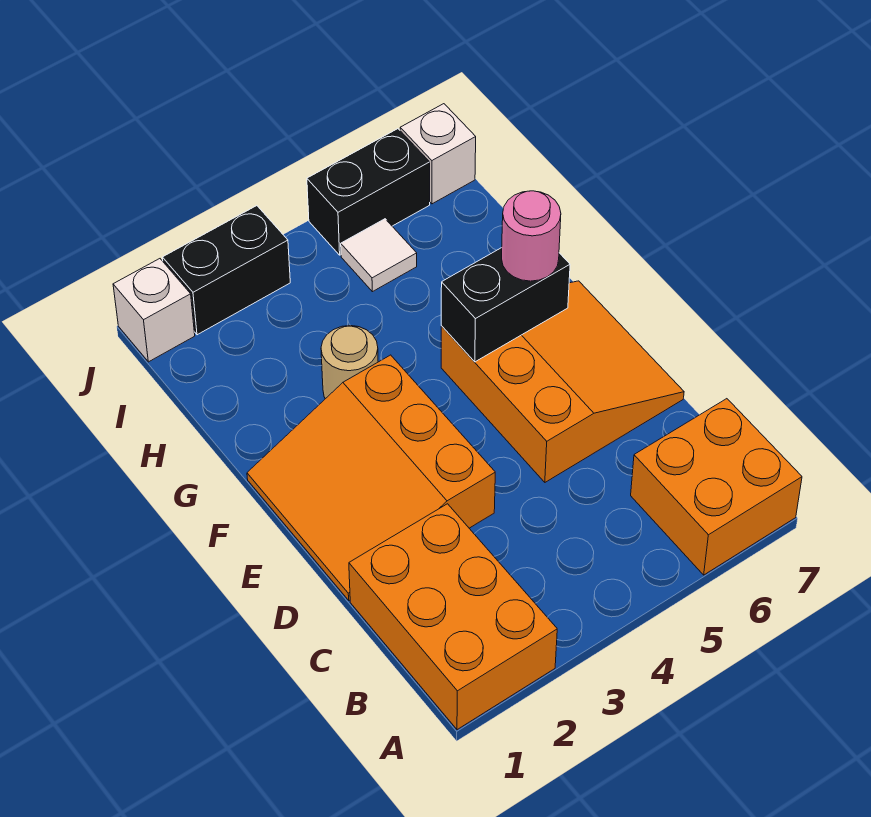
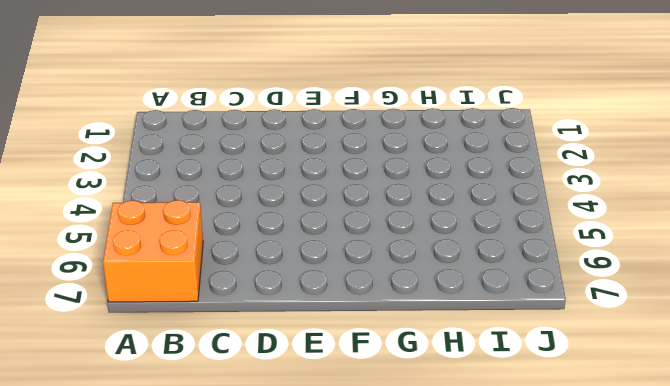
none -> orange brick A1:C2 level 1
none -> orange slope D1:F3 level 1 top 3
none -> orange slope D5:F7 level 1 top 5

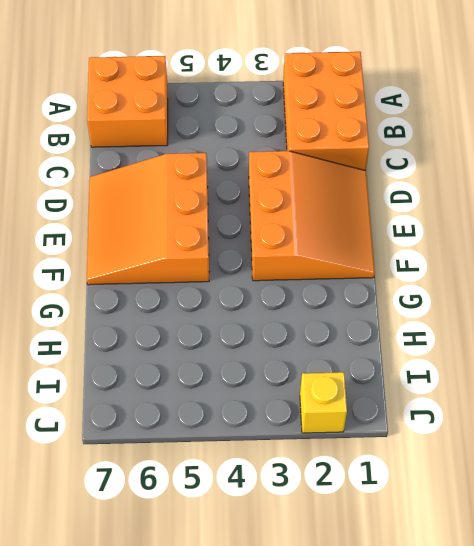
yellow brick J2 level 1 -> black brick J2:J3 level 1
none -> tan round brick G3 level 1
none -> white tile I5 level 1
none -> white brick J1 level 1

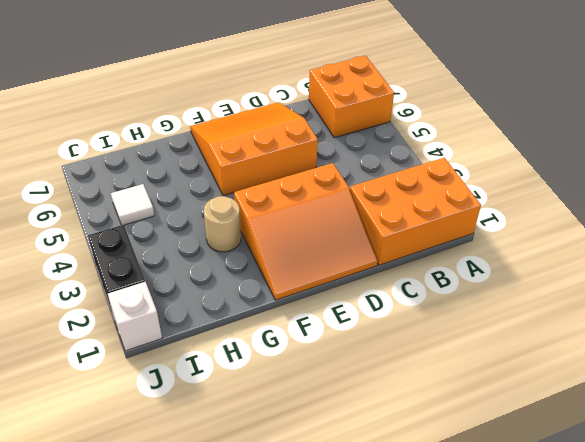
none -> black brick J5:J6 level 1
none -> white brick J7 level 1
none -> black brick F5:F6 level 2

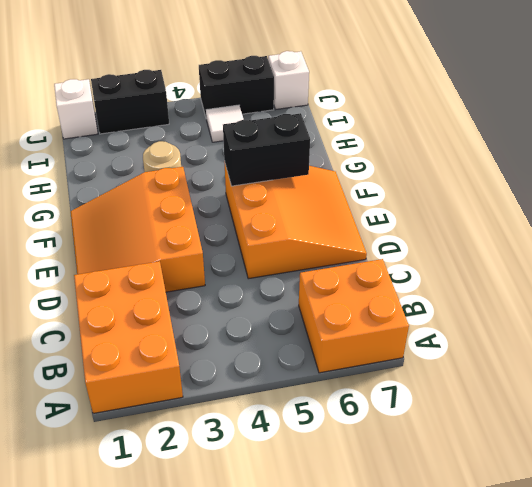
none -> pink round brick F6 level 3

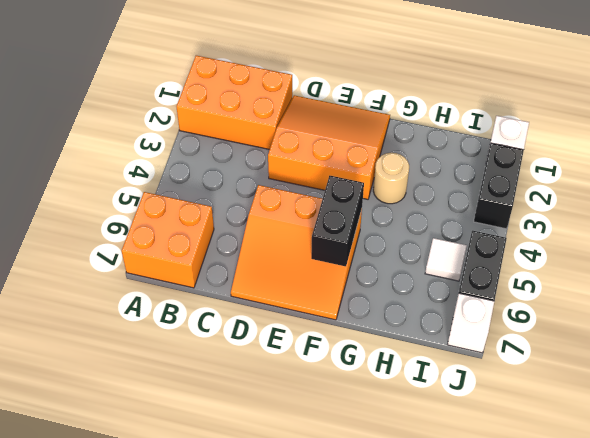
none -> pink round brick F6 level 3

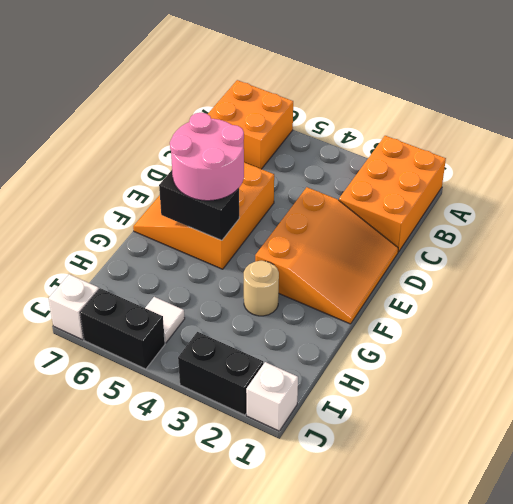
pink round brick E5:F6 level 3 -> pink round brick F6 level 3

